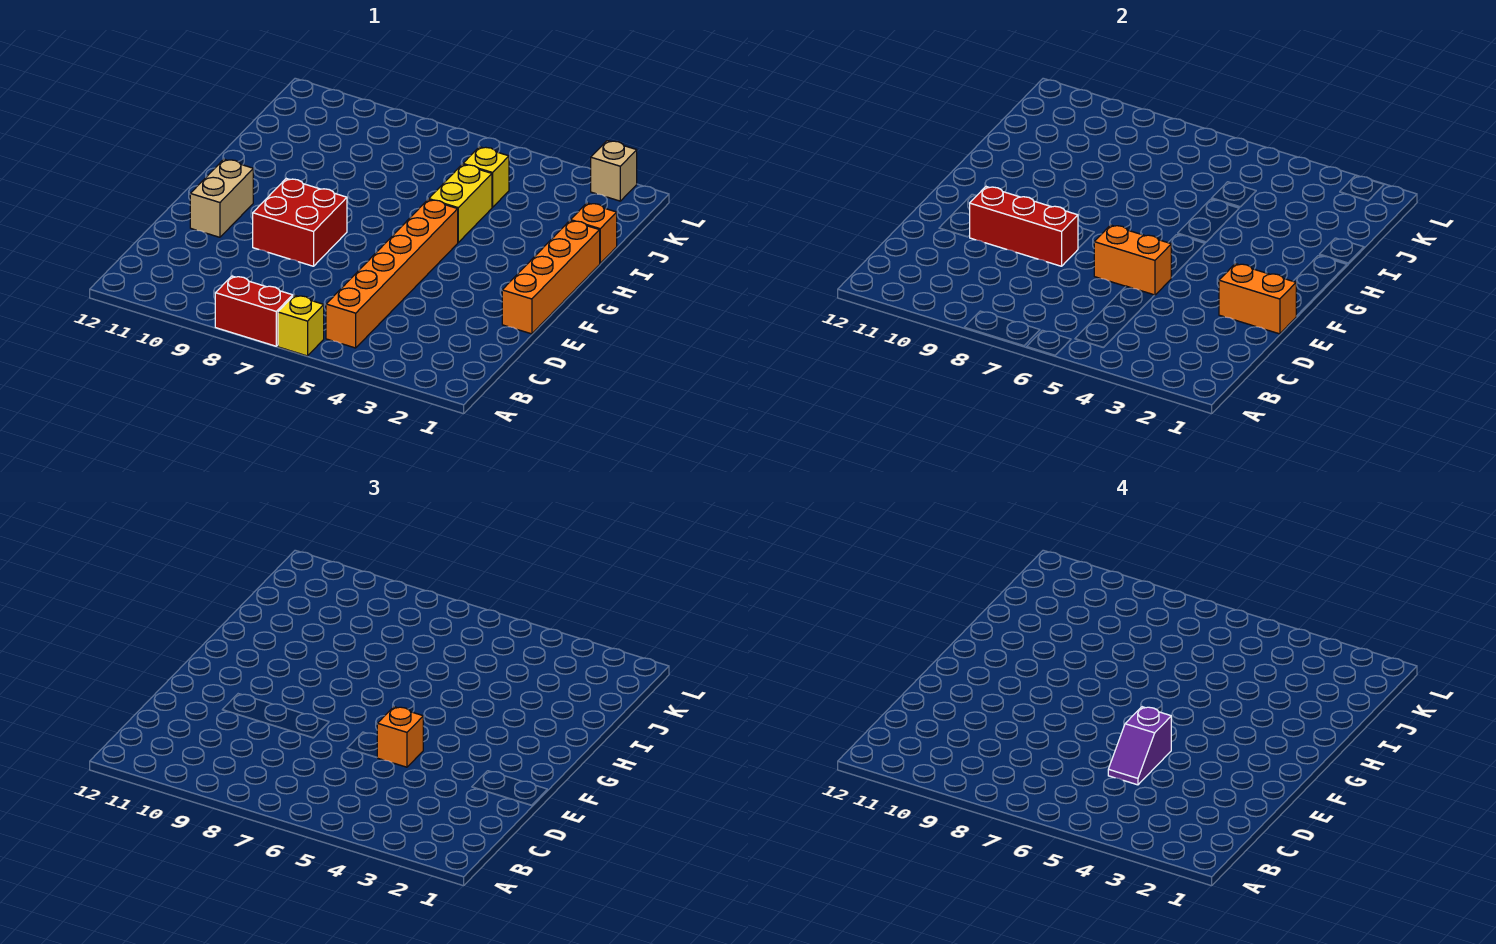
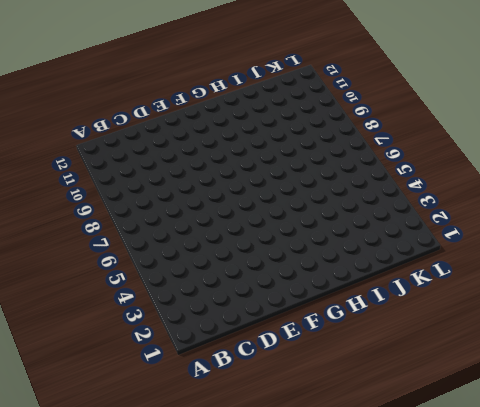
none -> yellow brick A6 level 1
none -> red brick A7:A8 level 1
none -> orange brick B5:G5 level 1

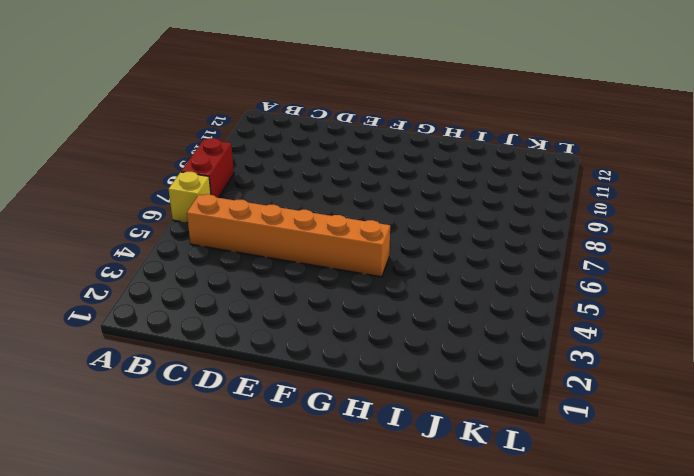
none -> orange brick E1:H1 level 1
none -> red brick E8:F9 level 1
none -> tan brick E11:F11 level 1

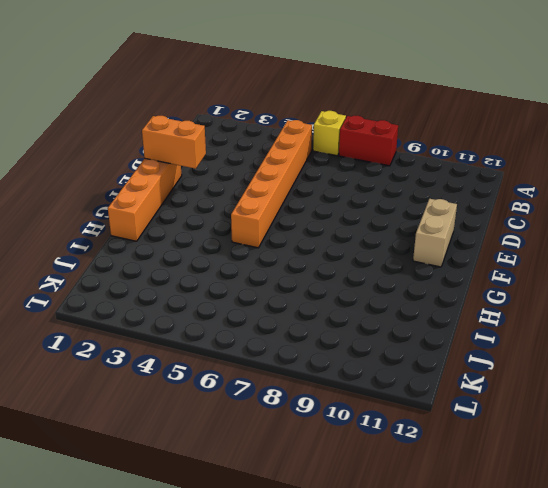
none -> red brick E8:F9 level 1
none -> yellow brick H5:I5 level 1
none -> orange brick I1 level 1

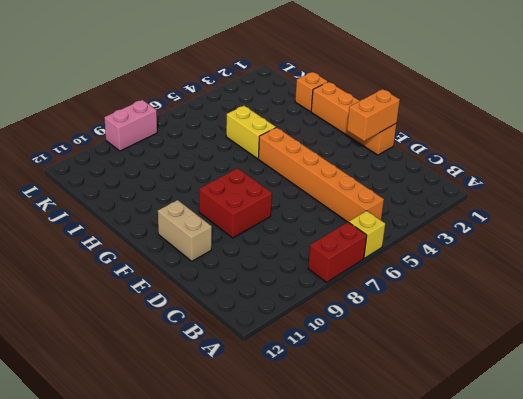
pink brick L8:L9 level 1 -> none
none -> yellow brick J5 level 1
none -> tan brick L2 level 1
none -> orange brick E5:E6 level 2

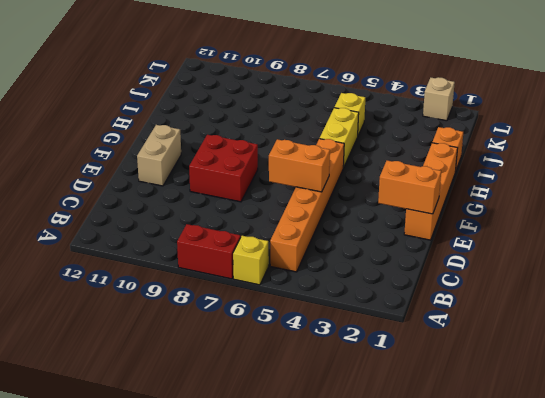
none -> red brick E8:E10 level 2
none -> orange brick E5 level 3
none -> purple slope D5:E5 level 4 top E

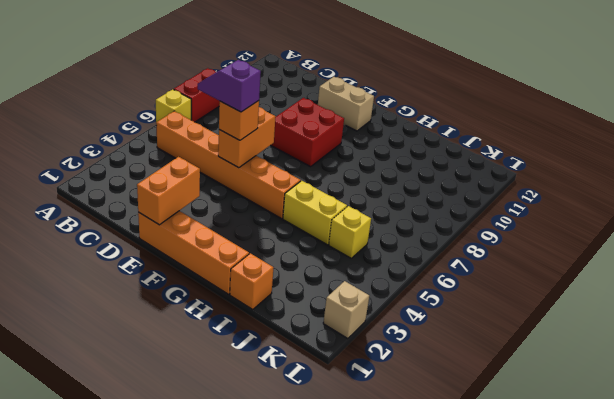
none -> red brick E8:E10 level 2

